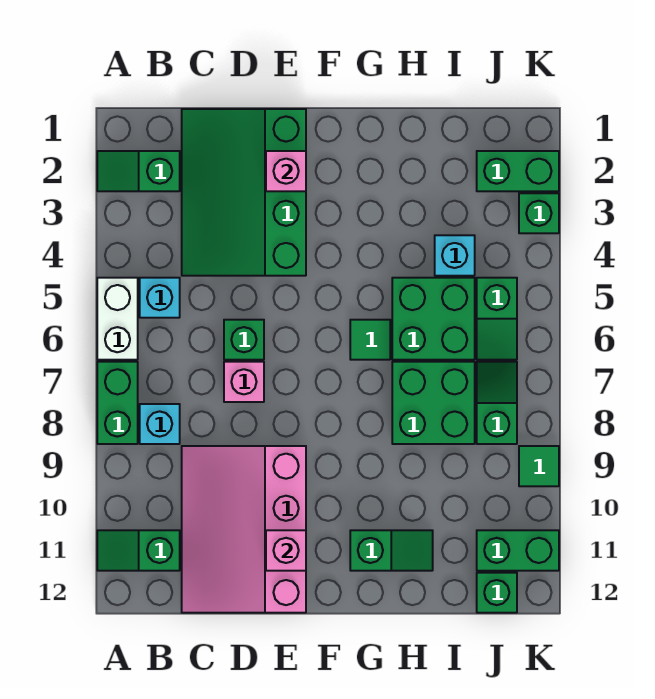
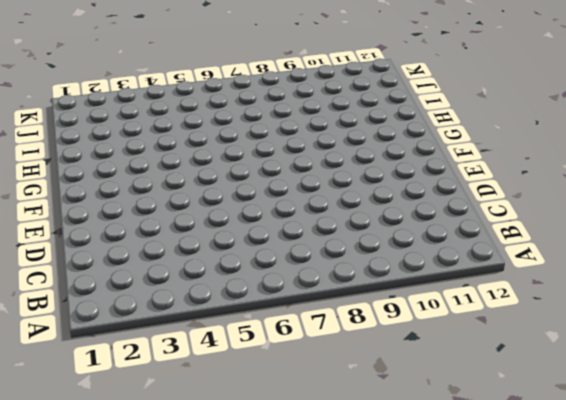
none -> green slope A2:B2 level 1 top B
none -> white brick A5:A6 level 1
none -> green brick A7:A8 level 1

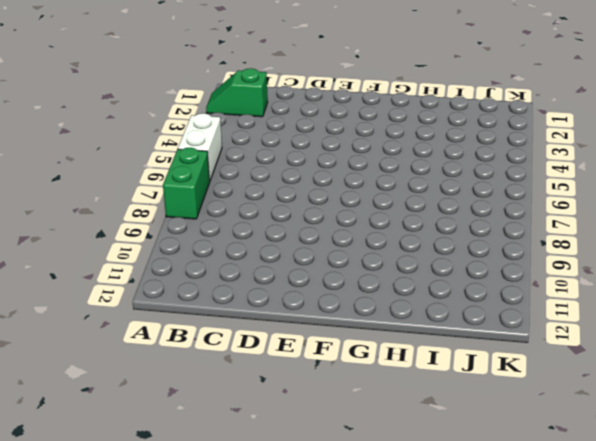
none -> green slope A11:B11 level 1 top B
none -> cyan brick B5 level 1
none -> cyan brick B8 level 1

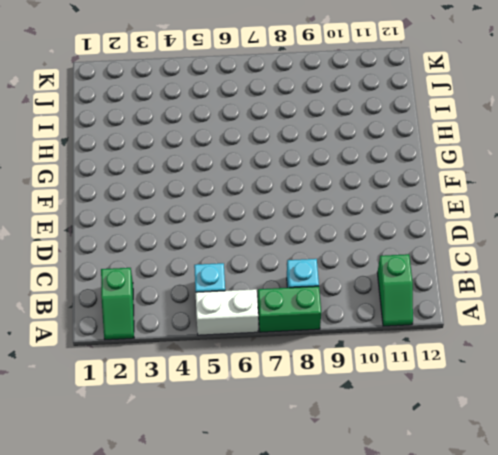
none -> green slope C1:E4 level 1 top E
none -> pink slope C9:E12 level 1 top E
none -> green brick D6 level 1

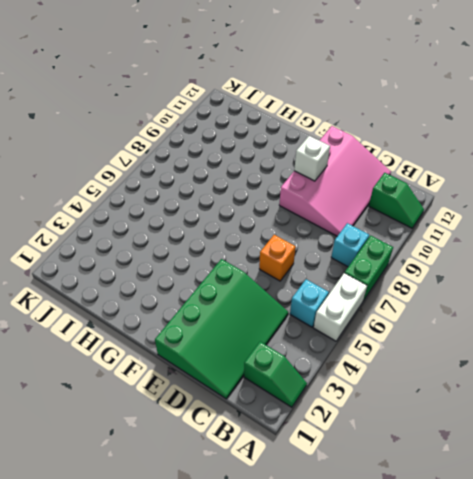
orange brick D6 level 1 -> green brick D6 level 1
white brick E10 level 2 -> none
none -> pink brick D7 level 1
none -> green tile G6 level 1
none -> green slope G11:H11 level 1 top G

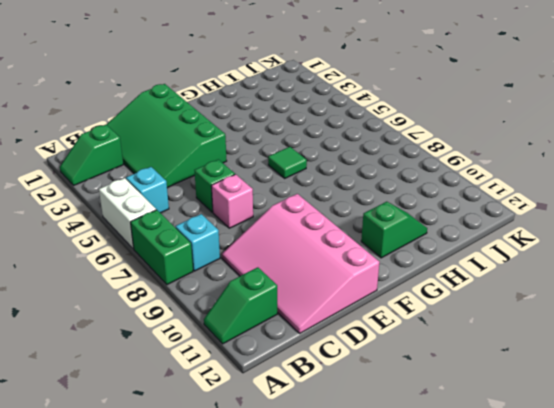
none -> green brick H5:I6 level 1
none -> green brick H7:I8 level 1
none -> cyan brick I4 level 1

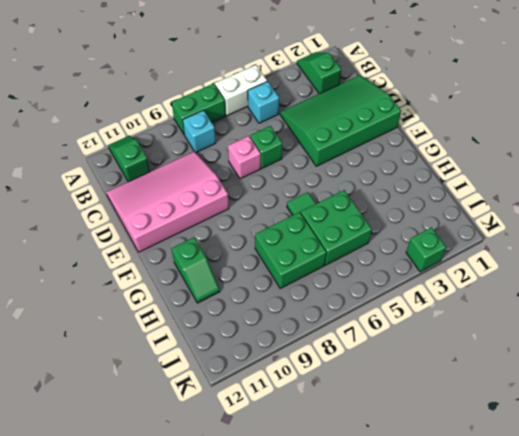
none -> cyan brick I4 level 1
none -> green brick J2:K2 level 1
none -> green slope J5:J6 level 1 top 5

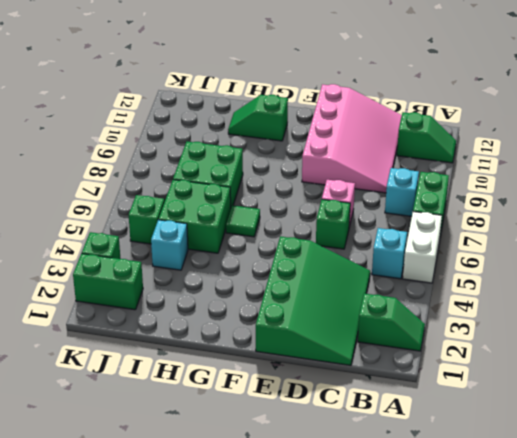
none -> green slope J7:J8 level 1 top 8
none -> green brick J11:K11 level 1
none -> green brick J12 level 1

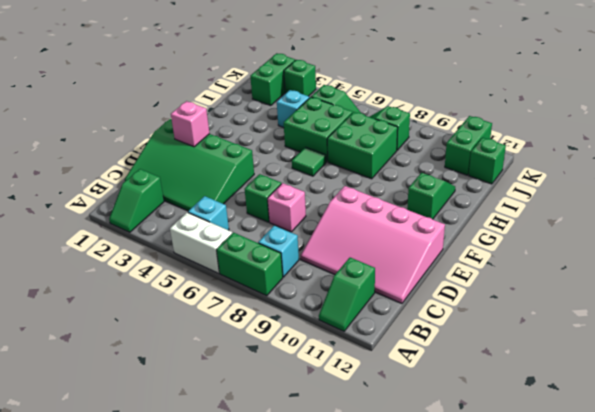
none -> green tile K9 level 1
none -> pink brick E11 level 2

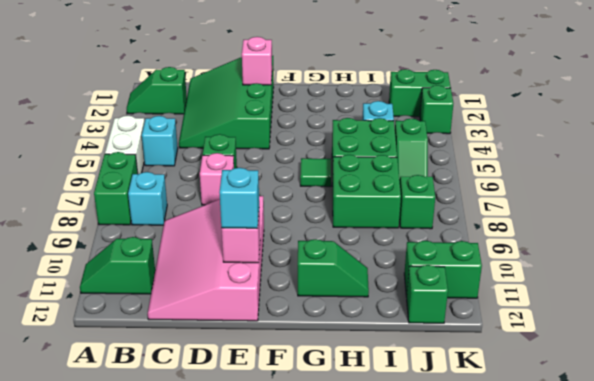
cyan brick E11 level 3 -> none
none -> green tile K9 level 1

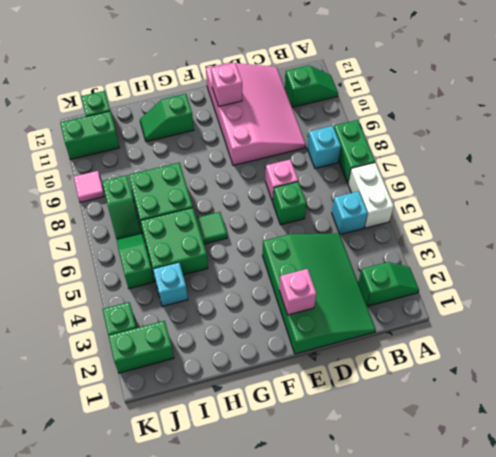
pink tile K9 level 1 -> green tile K9 level 1

